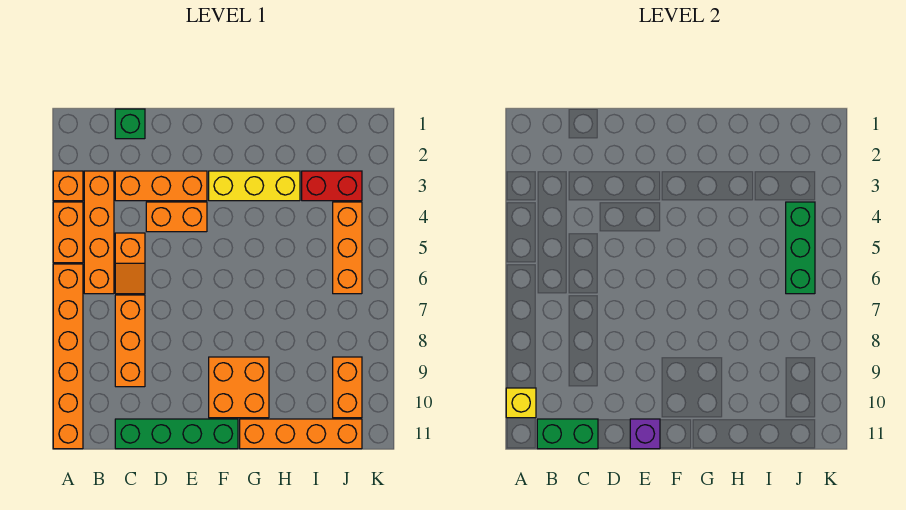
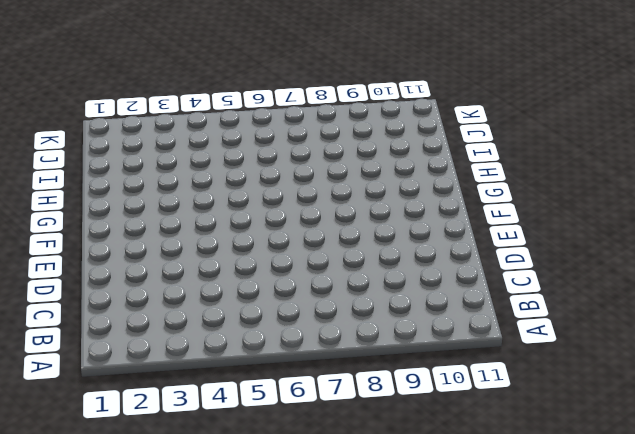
none -> orange brick A3 level 1
none -> orange brick A4:A5 level 1
none -> orange brick A6:A11 level 1

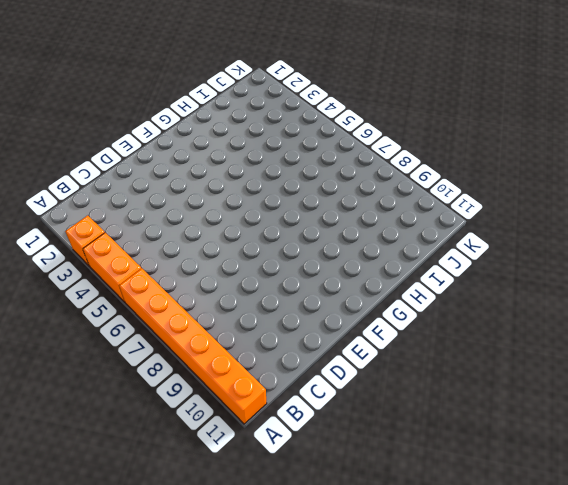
none -> orange brick B3:B6 level 1
none -> green brick C1 level 1
none -> orange brick C3:E3 level 1

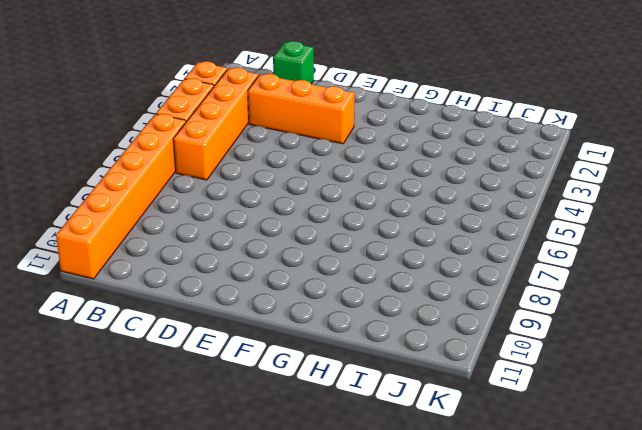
none -> orange slope C5:C6 level 1 top 5
none -> orange brick C7:C9 level 1
none -> green brick C11:F11 level 1

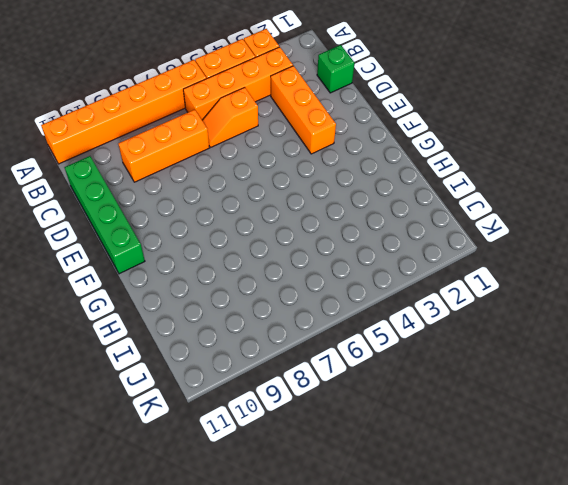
none -> orange brick D4:E4 level 1
none -> yellow brick F3:H3 level 1
none -> orange brick F9:G10 level 1

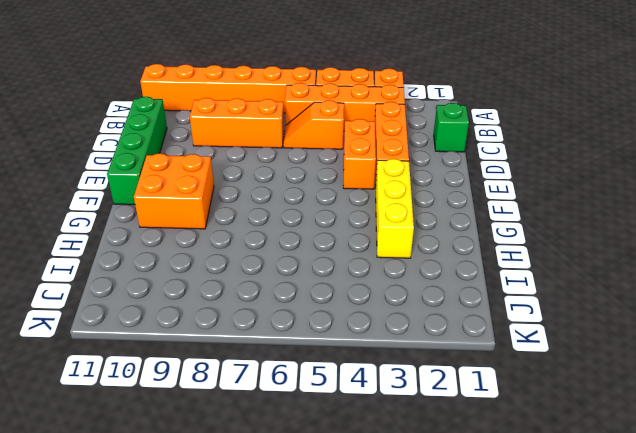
none -> orange brick G11:J11 level 1
none -> red brick I3:J3 level 1
none -> orange brick J4:J6 level 1

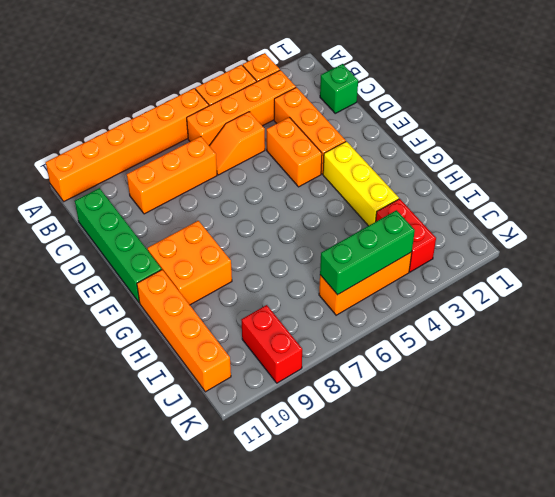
red brick J9:K9 level 1 -> orange brick J9:J10 level 1
none -> yellow brick A10 level 2
none -> green brick B11:C11 level 2
none -> purple brick E11 level 2

